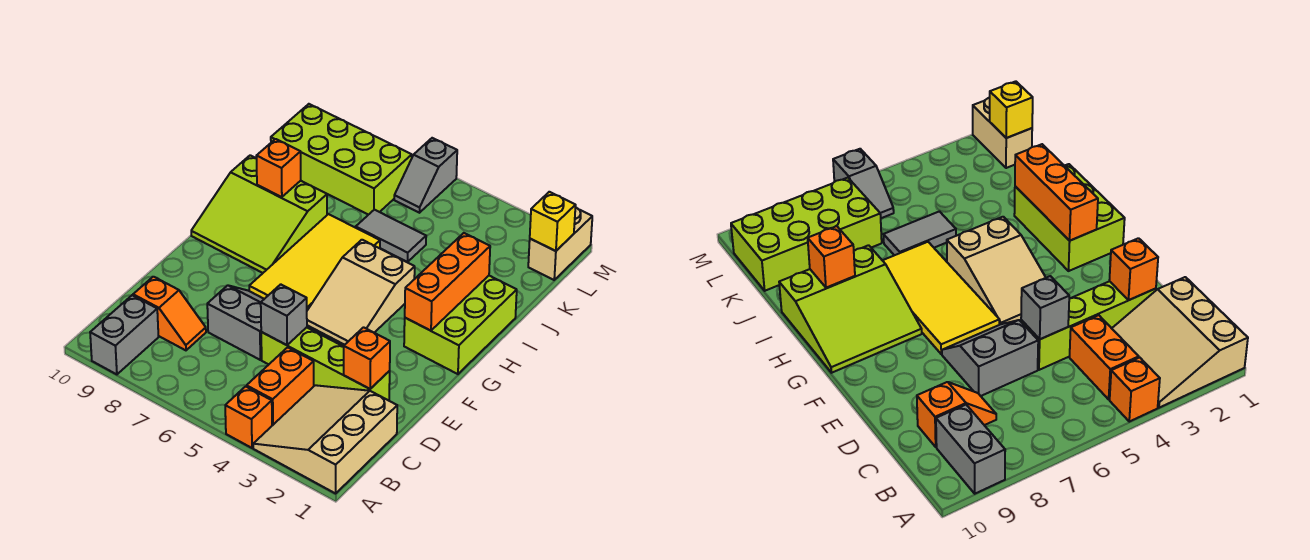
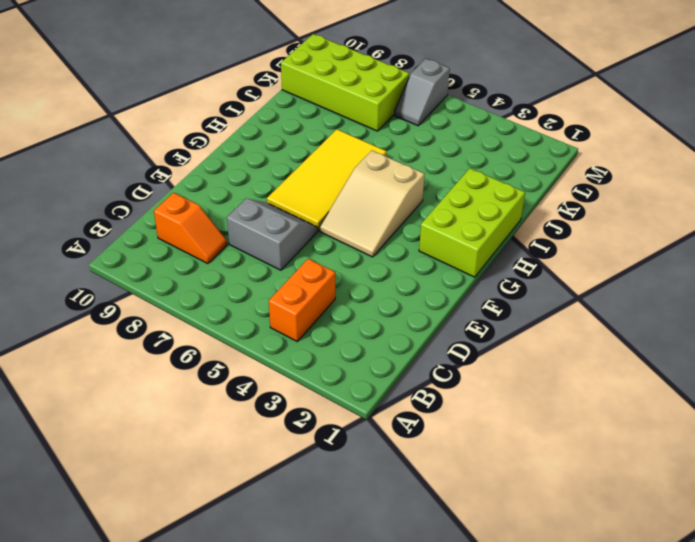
none -> tan slope A1:C3 level 1 top 1
none -> orange brick A4 level 1
none -> grey brick A9:B9 level 1

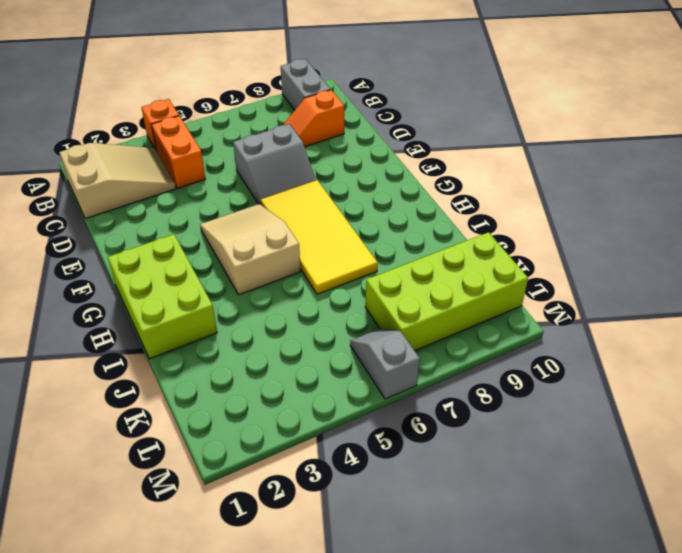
tan slope B1:C3 level 1 top 1 -> tan slope A1:C3 level 1 top 1
none -> lime brick D2:D5 level 1
none -> lime slope G8:I10 level 1 top I
none -> grey tile J5:J6 level 1

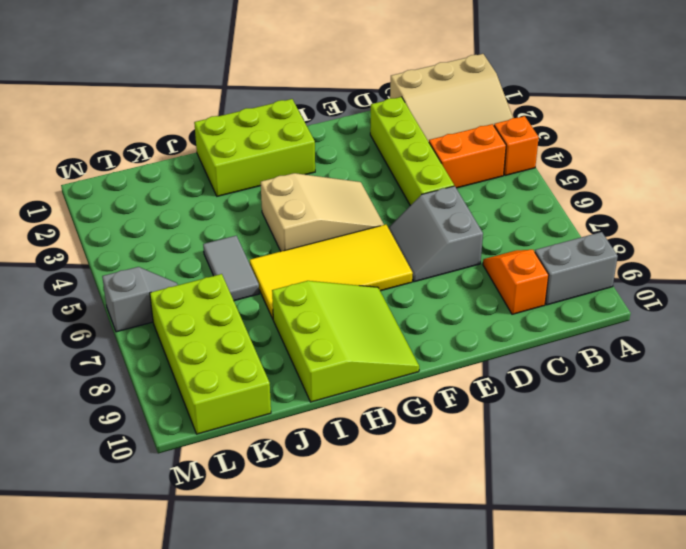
none -> tan brick L1:M1 level 1
none -> orange brick D2 level 2
none -> grey brick D5 level 2

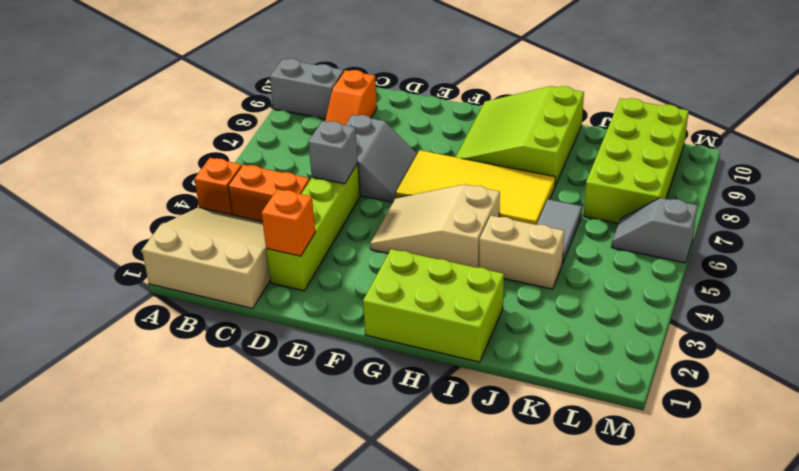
tan brick I4:J4 level 1 -> tan brick L1:M1 level 1
none -> orange brick G2:I2 level 2
none -> orange brick I9 level 2
none -> yellow brick L1 level 2

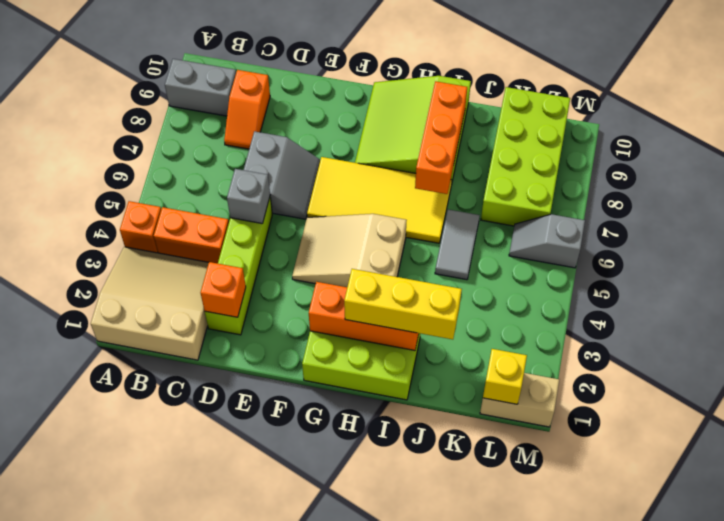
yellow brick H2:J2 level 3 -> none
orange brick I7:I9 level 2 -> orange brick I9 level 2

